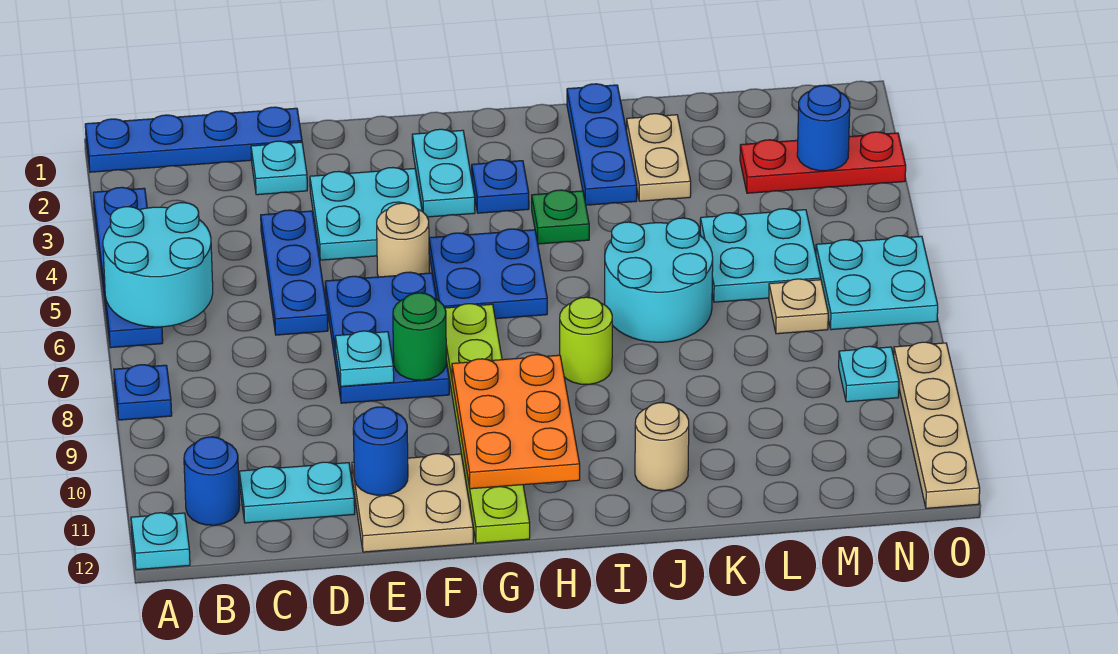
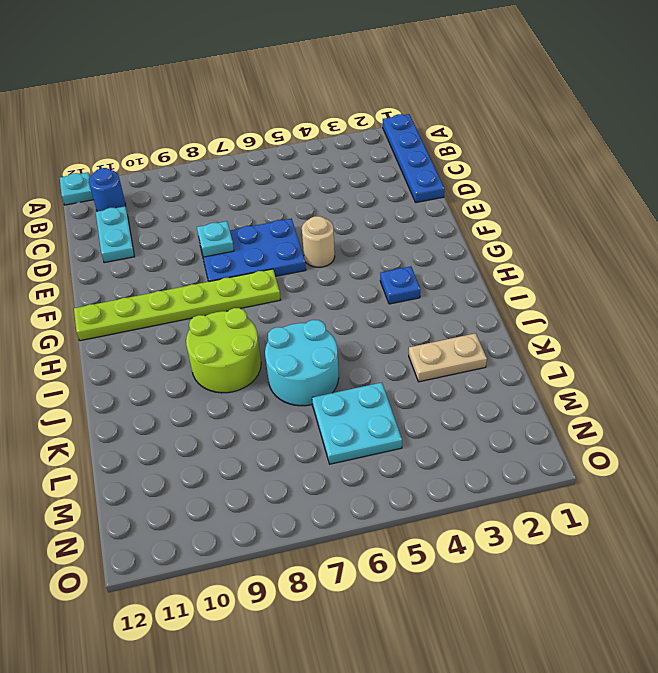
lime round brick I8:J9 level 1 -> lime round brick I8 level 1
none -> blue plate A3:A6 level 1
none -> blue plate A8 level 1
none -> cyan plate D2 level 1
none -> blue plate D4:D6 level 1

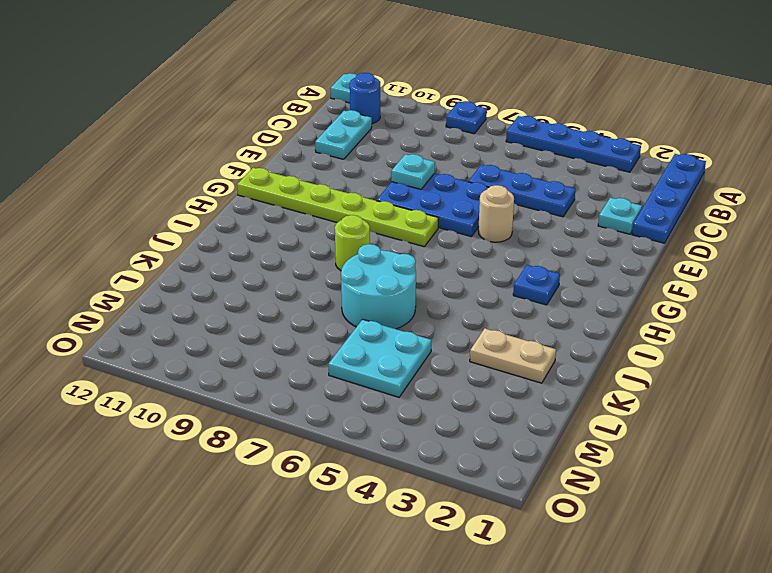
none -> cyan plate E3:F4 level 1
none -> tan plate E11:F12 level 1
none -> cyan plate G2:G3 level 1
none -> blue plate G5:H6 level 1

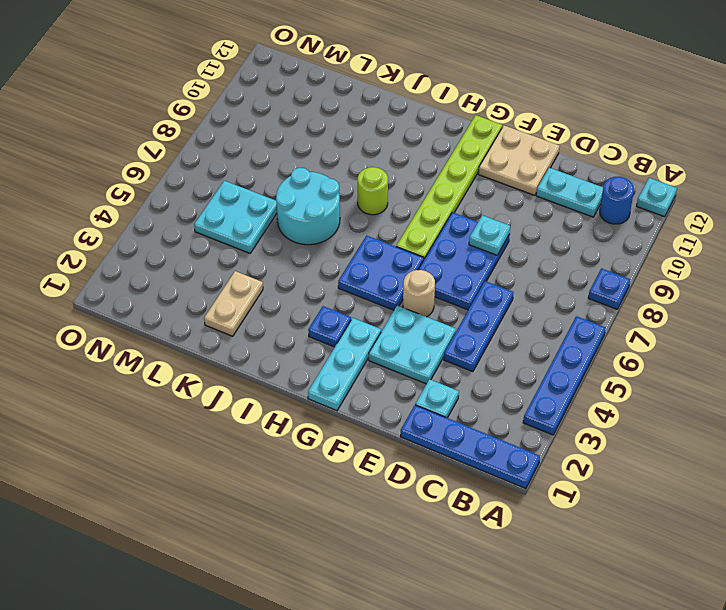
cyan plate G1:G3 level 1 -> cyan plate G2:G3 level 1
none -> green plate I4 level 1
none -> blue plate J1:J3 level 1
none -> tan round brick J11 level 1
none -> red plate M3:O3 level 1

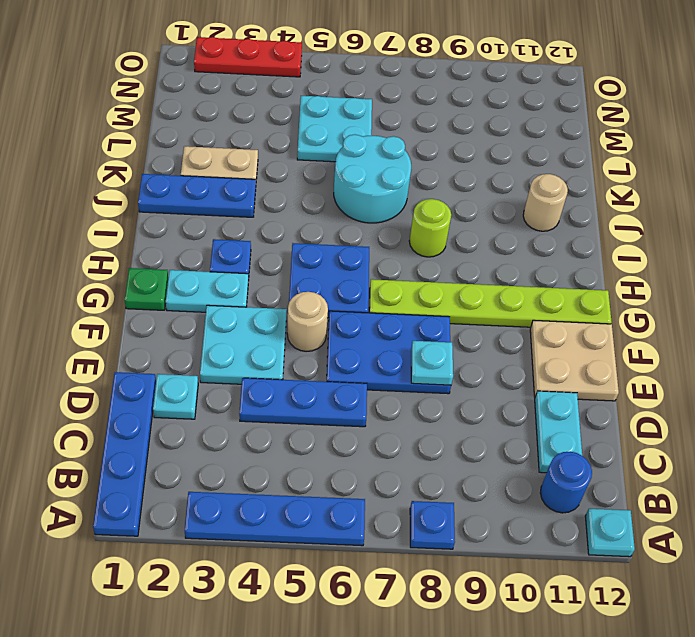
green plate G1 level 1 -> green plate I4 level 1
red plate O2:O4 level 1 -> red plate M3:O3 level 1
none -> tan plate M7 level 1
none -> cyan plate N6:O7 level 1
none -> cyan plate N9 level 1
none -> tan plate O9:O12 level 1

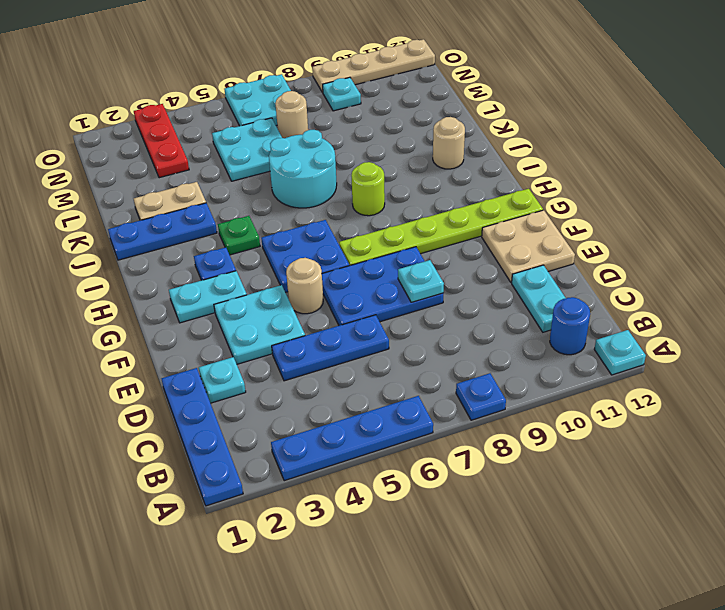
tan round brick M7 level 1 -> tan plate M7 level 1
none -> cyan round brick A5:B6 level 2
none -> blue round brick E11 level 2
none -> green round brick F8 level 2
none -> orange plate G9:H11 level 2

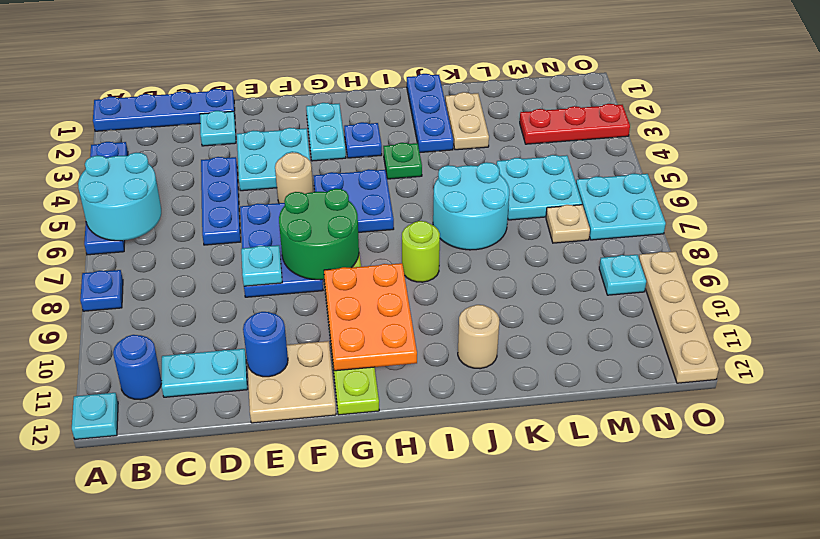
green round brick F7:G8 level 2 -> green round brick F8 level 2
none -> blue round brick N3 level 2

